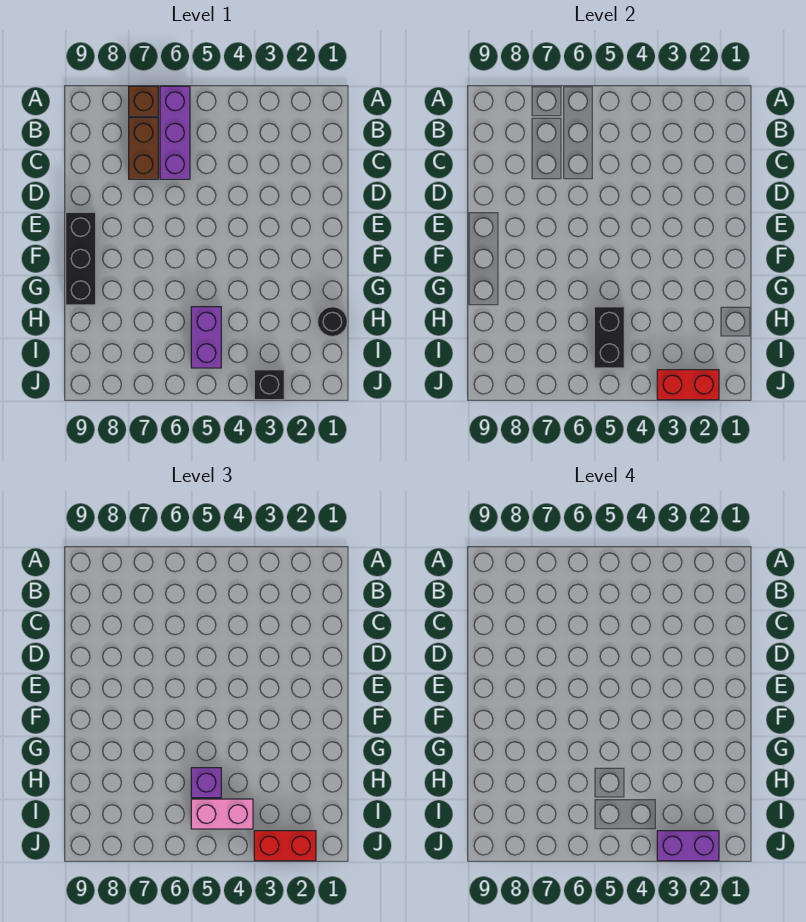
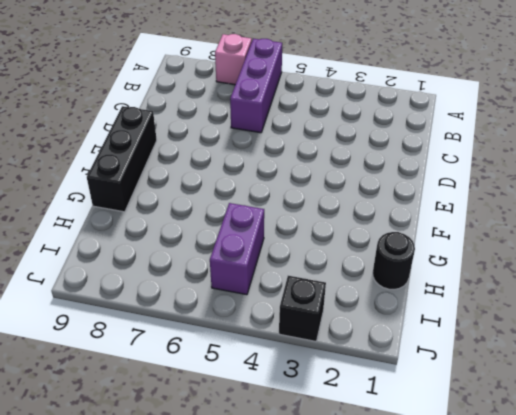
pink brick A7 level 1 -> brown brick A7 level 1
none -> brown brick B7:C7 level 1
none -> black brick H5:I5 level 2
none -> red brick J2:J3 level 2

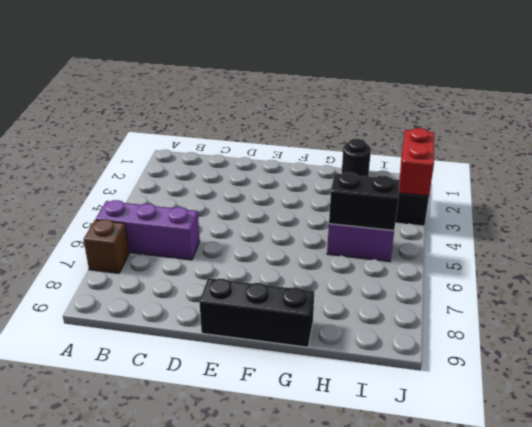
none -> brown brick B7:C7 level 1
none -> purple brick H5 level 3
none -> pink brick I4:I5 level 3

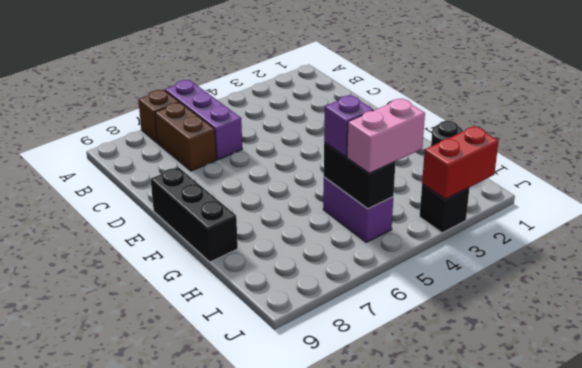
none -> red brick J2:J3 level 3
none -> purple brick J2:J3 level 4

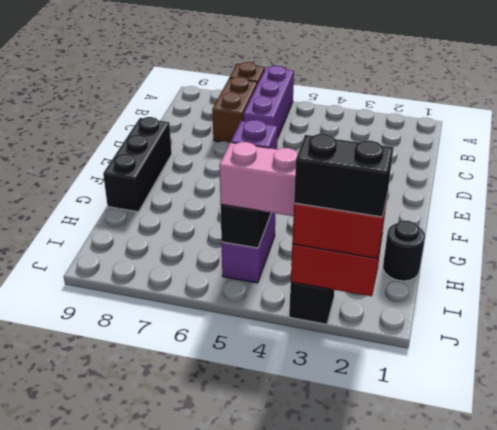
black brick J2:J3 level 4 -> purple brick J2:J3 level 4

